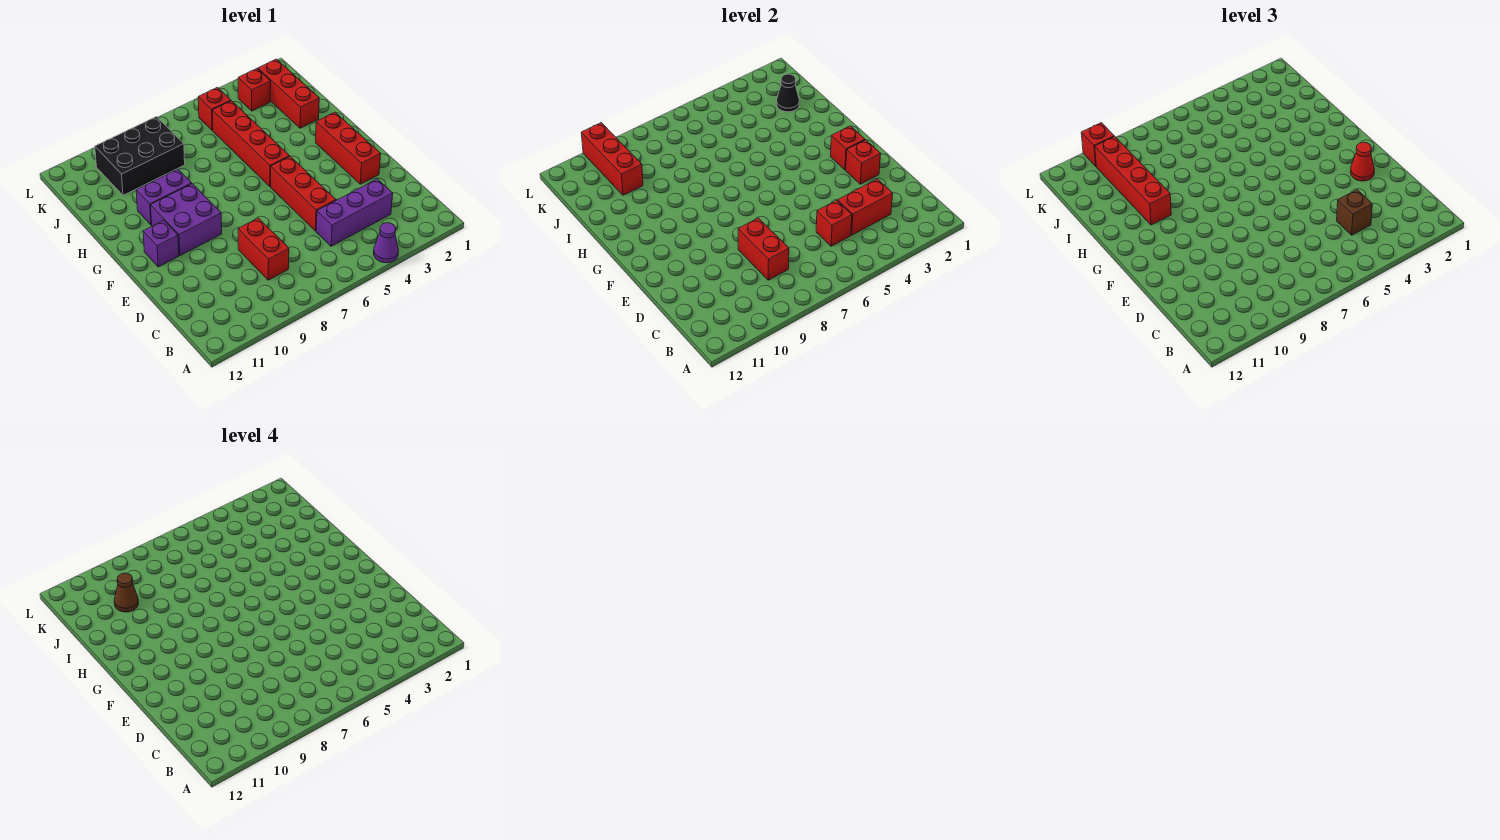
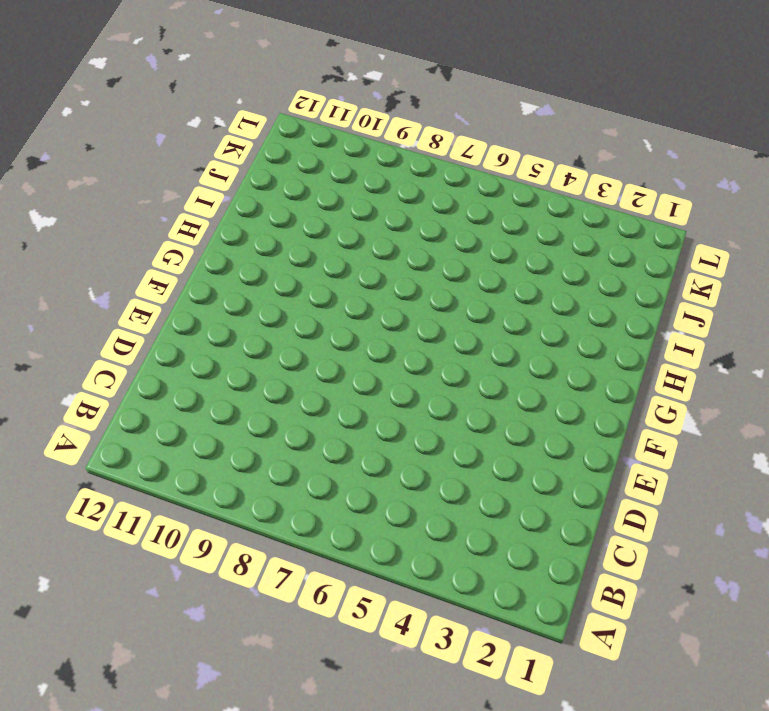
none -> purple cone A4 level 1
none -> purple brick C3:C5 level 1
none -> red brick C8:D8 level 1

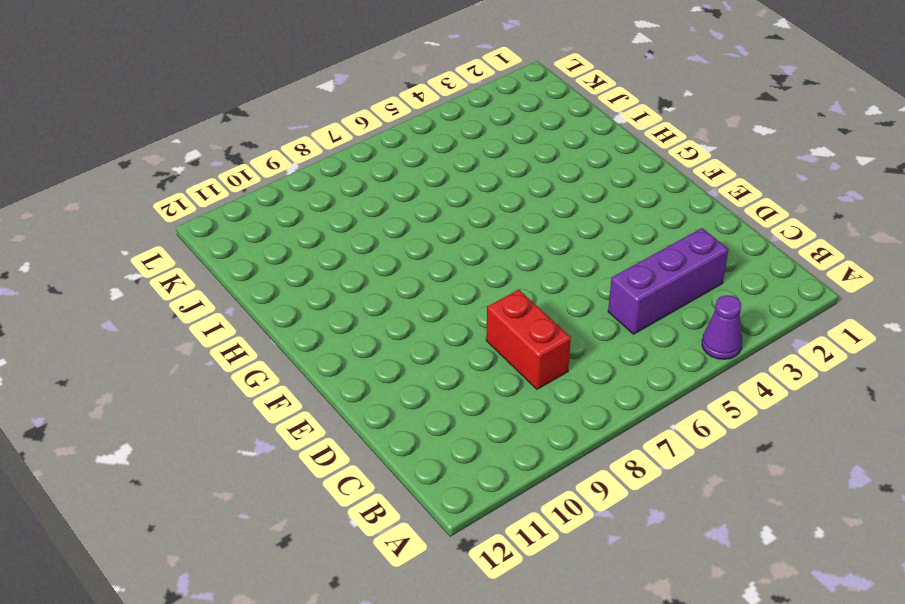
none -> red brick D5:F5 level 1
none -> red brick E2:G2 level 1
none -> purple brick F9:G10 level 1

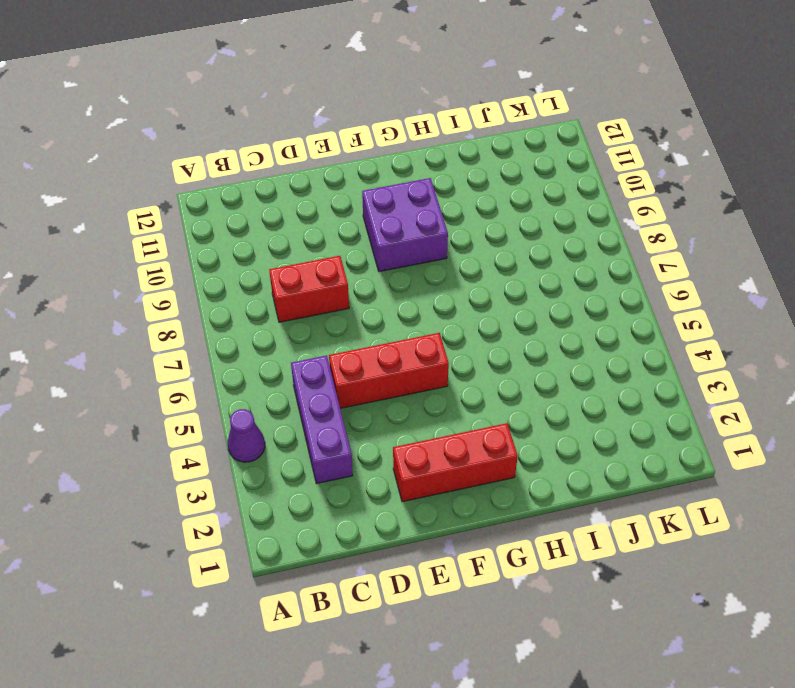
none -> purple brick F11 level 1
none -> red brick G5:J5 level 1
none -> purple brick H9:H10 level 1

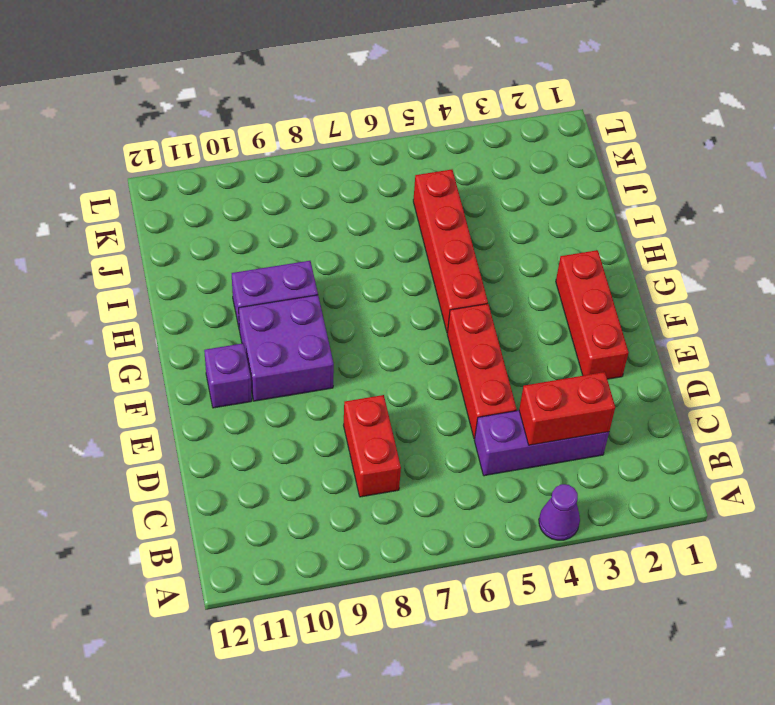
none -> red brick I2:K2 level 1
none -> black brick J8:K10 level 1
none -> red brick K3 level 1

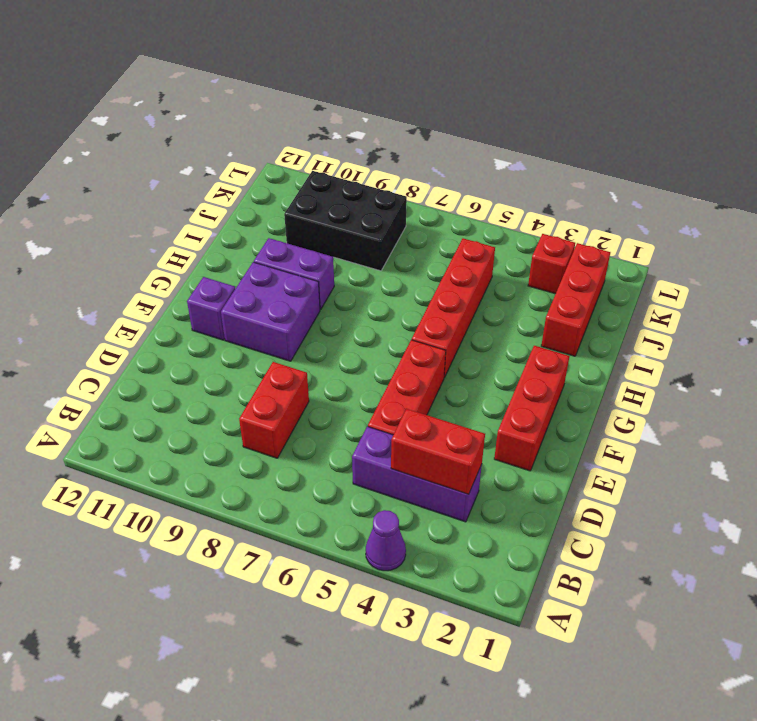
none -> red brick K5 level 1
none -> red brick C5 level 2
none -> red brick C8:D8 level 2

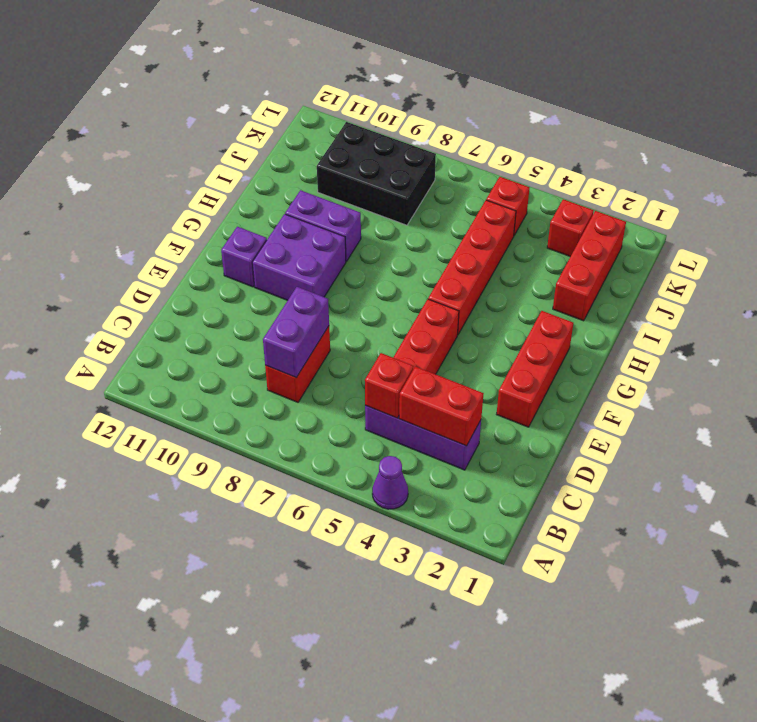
purple brick C8:D8 level 2 -> red brick C8:D8 level 2
none -> red brick E2 level 2
none -> red brick F2 level 2
none -> black cone J2 level 2

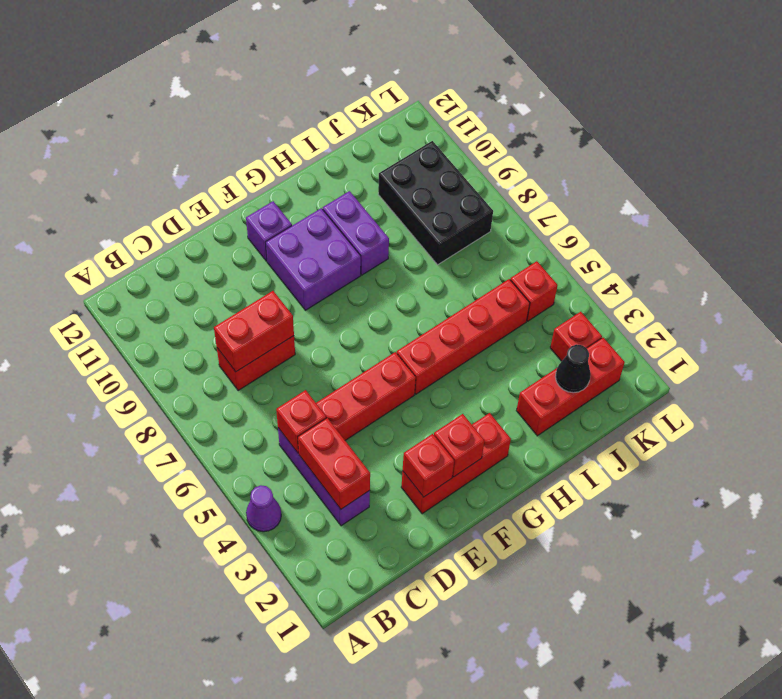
none -> red brick J10:L10 level 2
none -> brown brick C4 level 3
none -> red cone E2 level 3

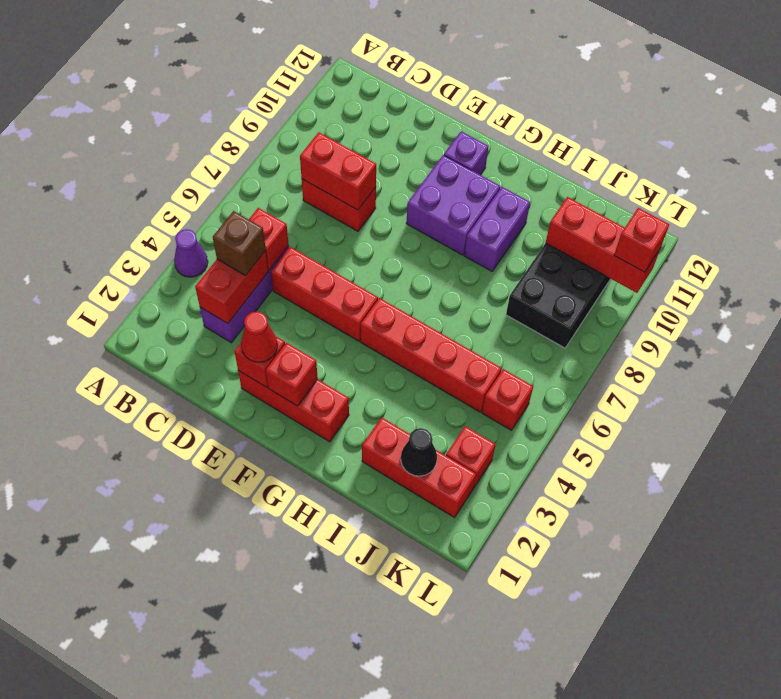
none -> red brick H10:K10 level 3
none -> brown cone J10 level 4

